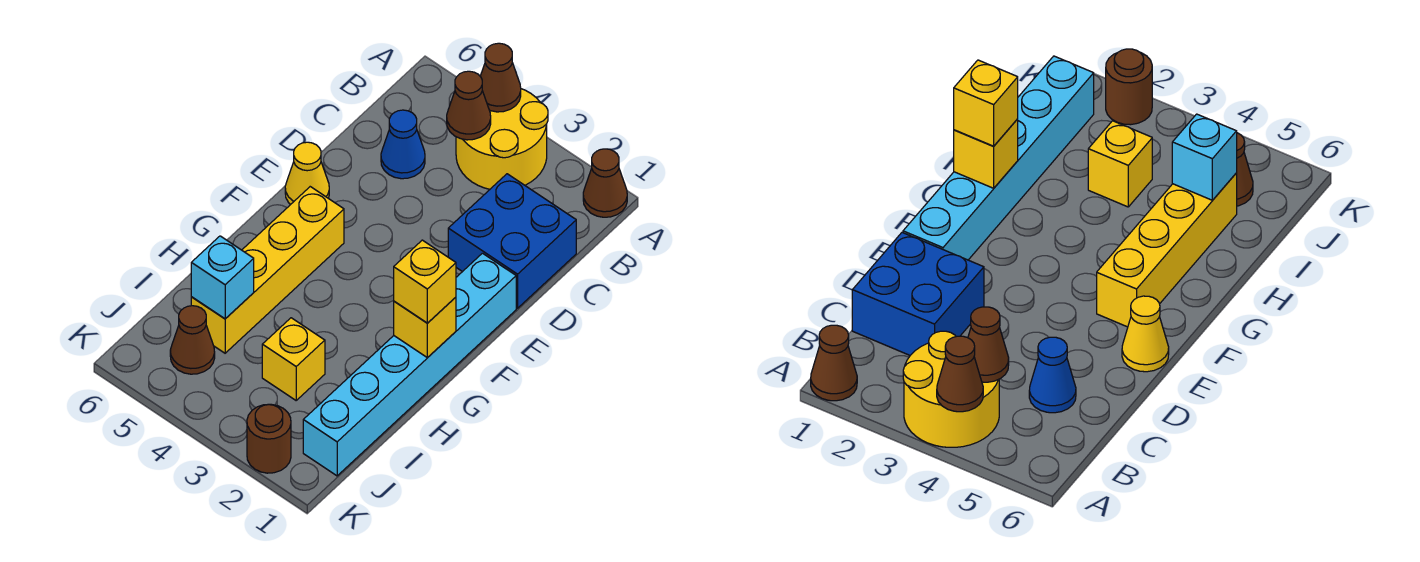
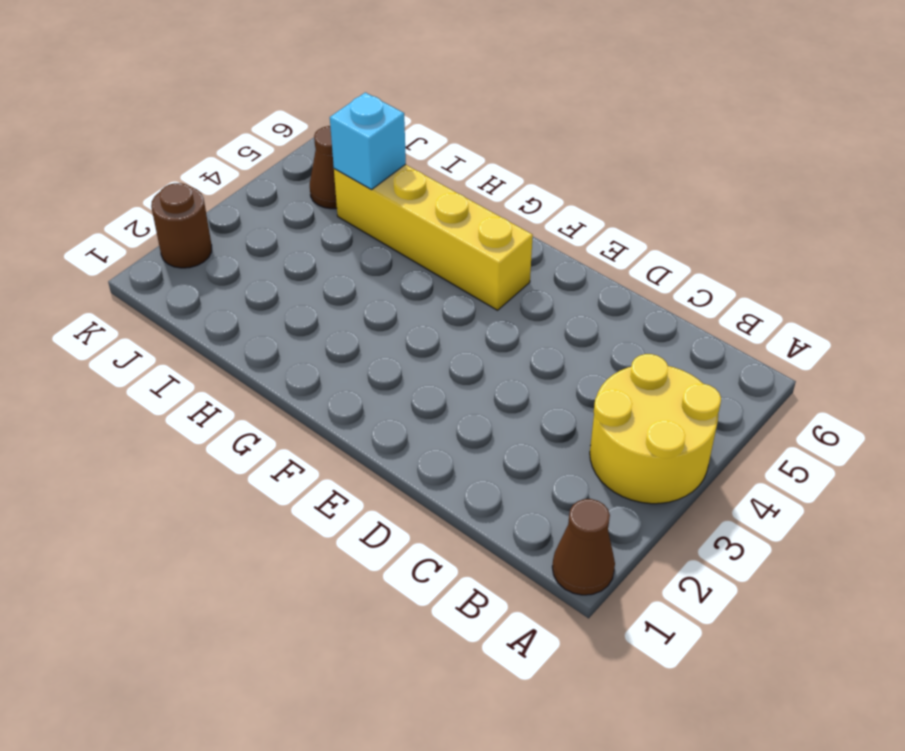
none -> blue brick C1:D2 level 1
none -> blue cone C5 level 1
none -> cyan brick E1:J1 level 1

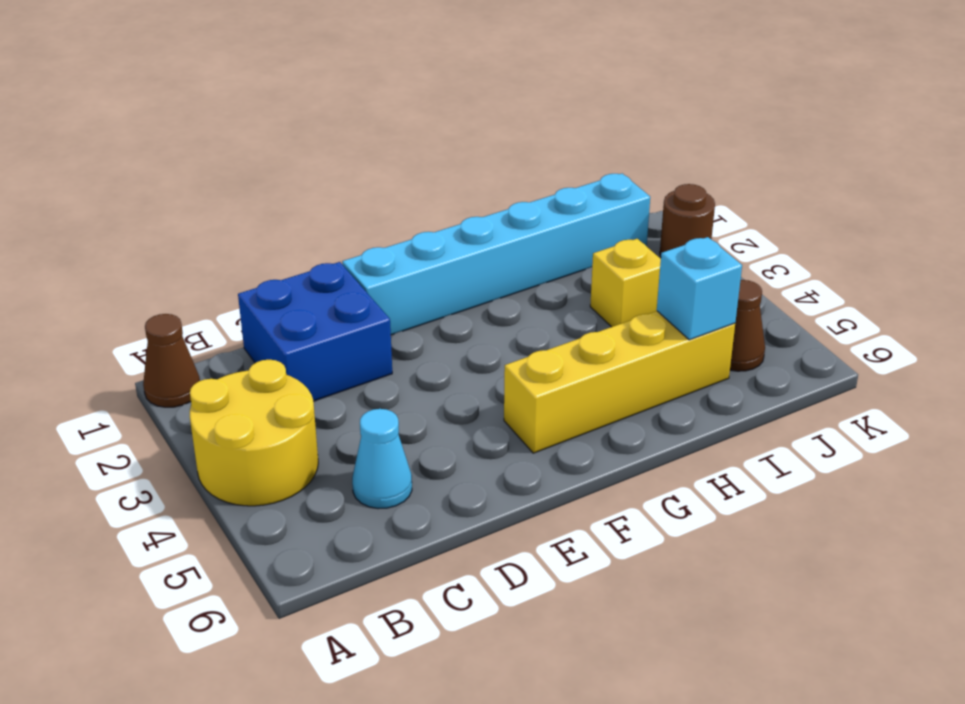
cyan cone C5 level 1 -> blue cone C5 level 1
none -> yellow cone E6 level 1
none -> brown cone A4 level 2
none -> brown cone B4 level 2

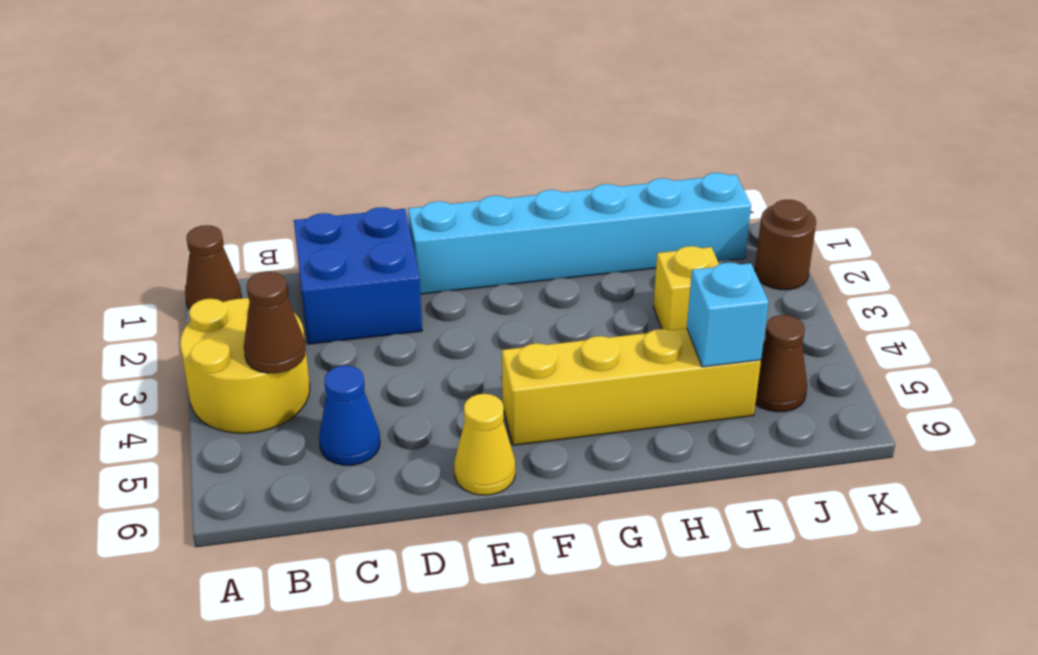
none -> brown cone A4 level 2
none -> yellow brick G1 level 2
none -> yellow brick G1 level 3

